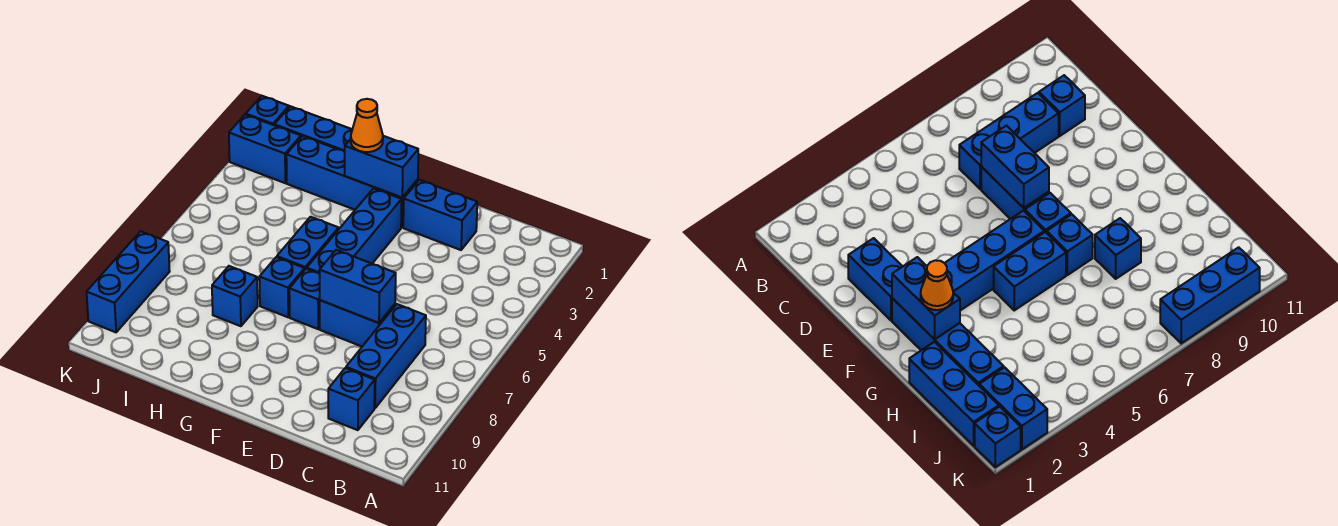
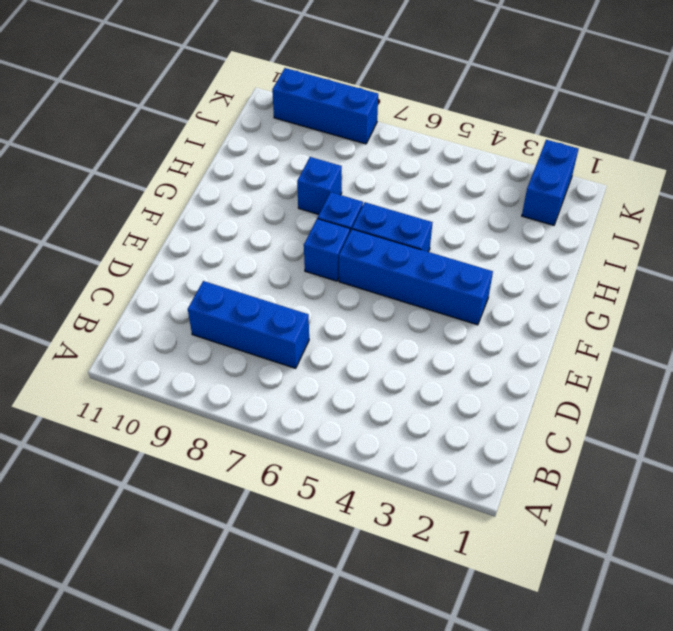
none -> blue brick C10 level 1
none -> blue brick D2:E2 level 1
none -> blue brick D7:E7 level 1

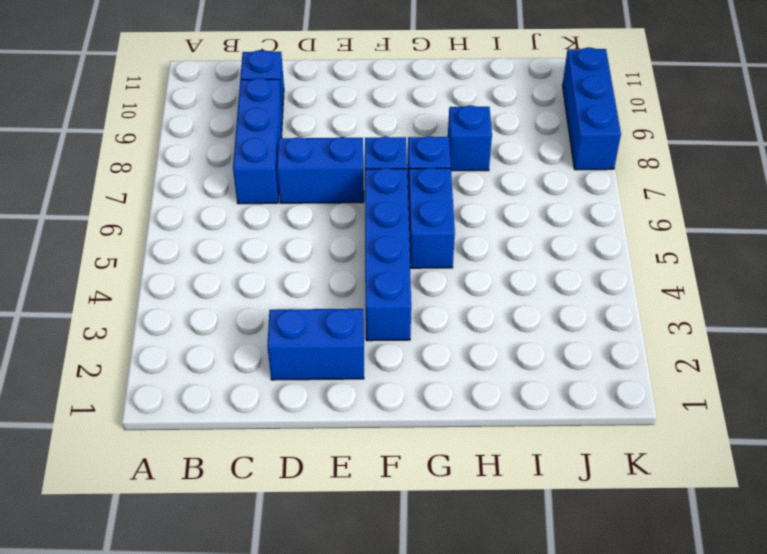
none -> blue brick F2:I2 level 1
none -> blue brick H1:J1 level 1
none -> blue brick J2:K2 level 1

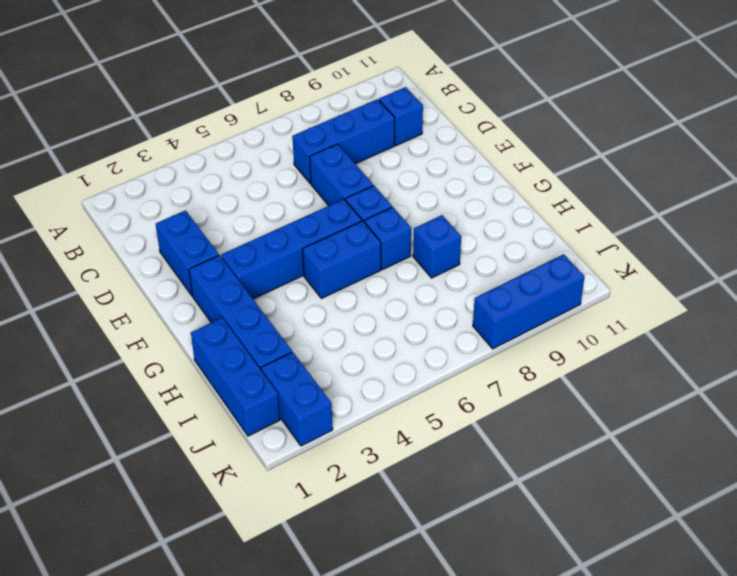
none -> blue brick K1 level 1
none -> blue brick D7:E7 level 2
none -> blue brick F2:G2 level 2

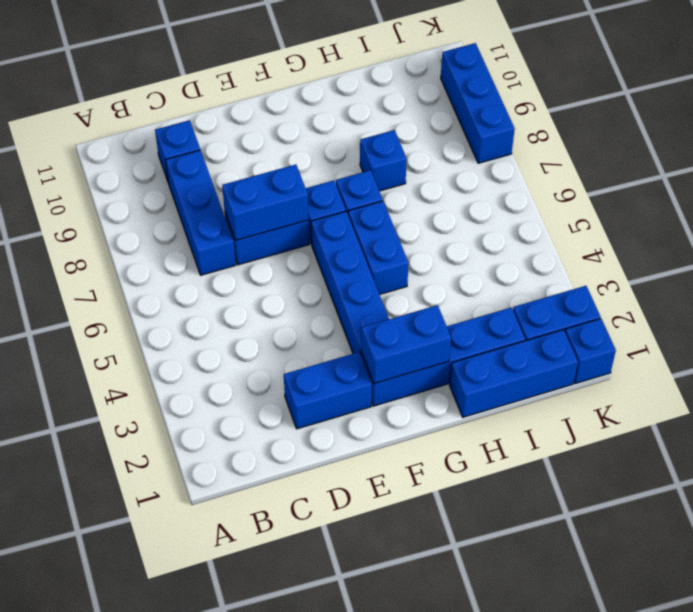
none -> orange cone G2 level 3

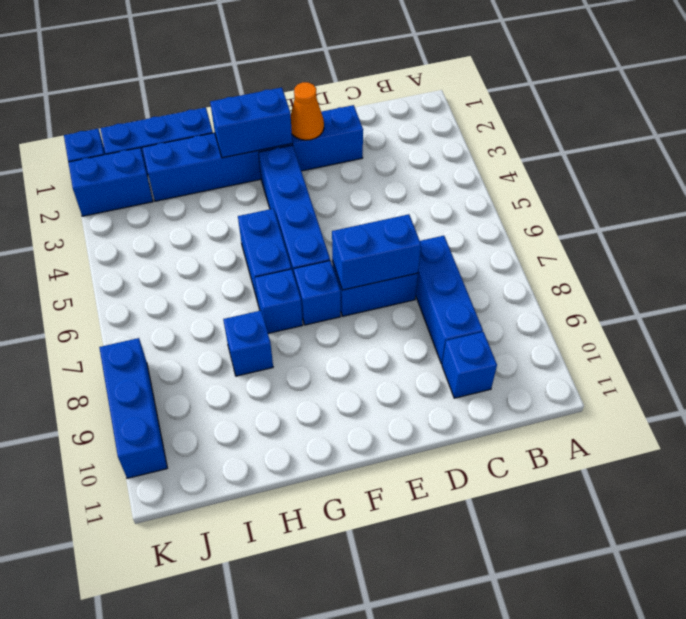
orange cone E2 level 2 -> orange cone G2 level 3

